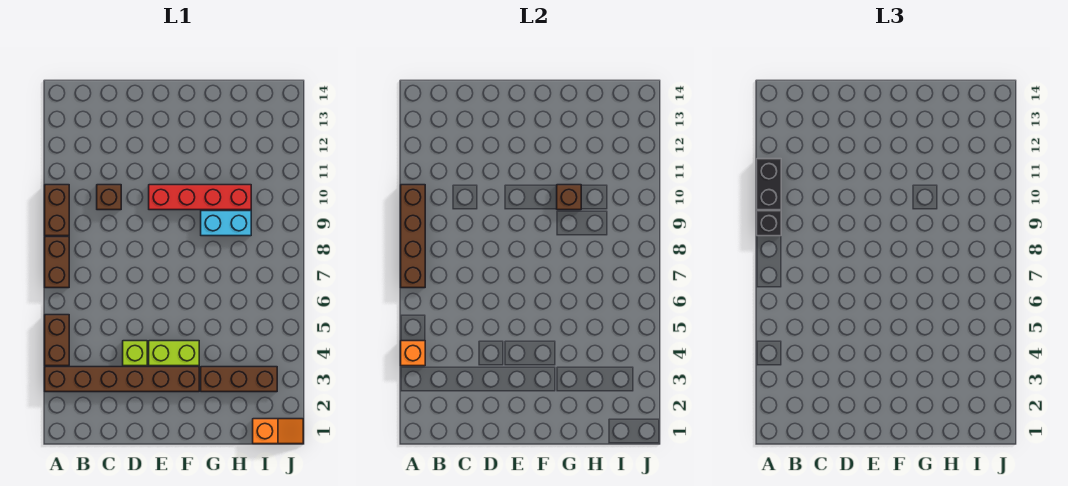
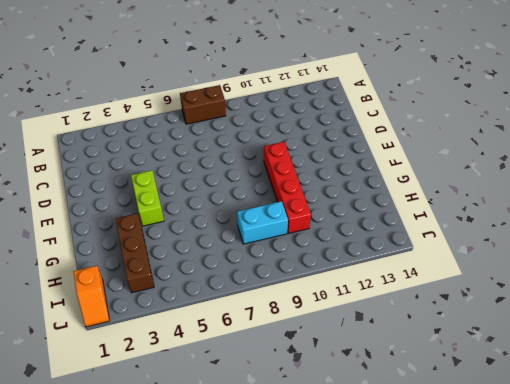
cyan brick H8:H9 level 1 -> cyan brick G9:H9 level 1
none -> brown brick A3:F3 level 1
none -> brown brick A4:A5 level 1
none -> brown brick A9:A10 level 1

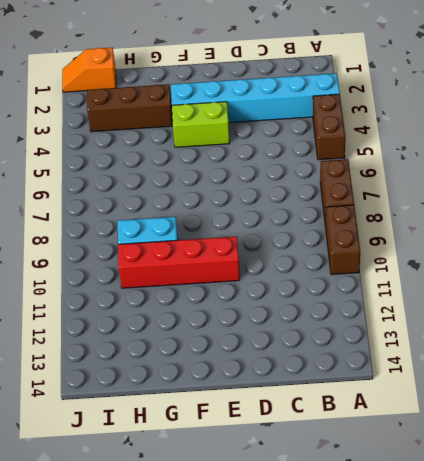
cyan brick A3:F3 level 1 -> brown brick A3:F3 level 1
none -> brown brick C10 level 1
none -> lime brick D4 level 1
none -> orange brick A4 level 2

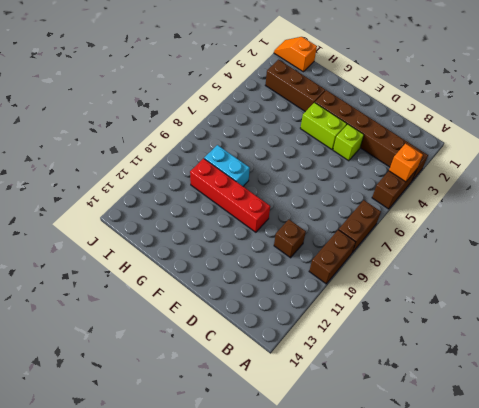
none -> brown brick A7:A10 level 2
none -> brown brick G10 level 2
none -> black brick A9 level 3

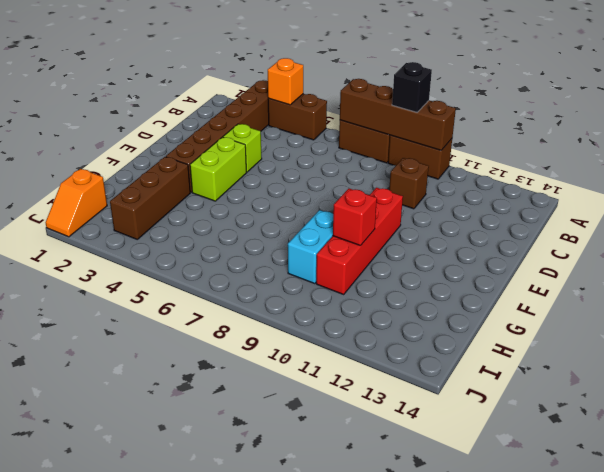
red brick G10 level 2 -> brown brick G10 level 2
none -> black brick A10:A11 level 3

